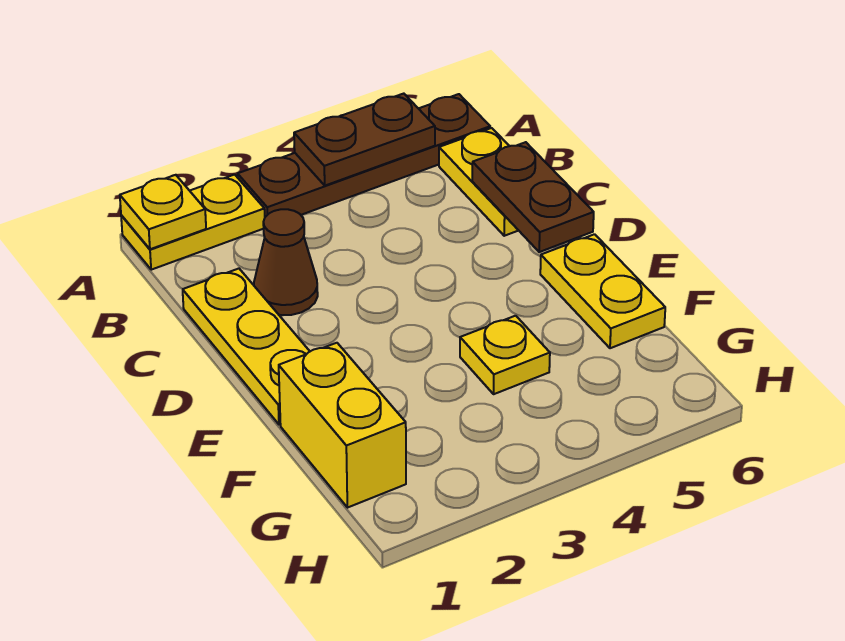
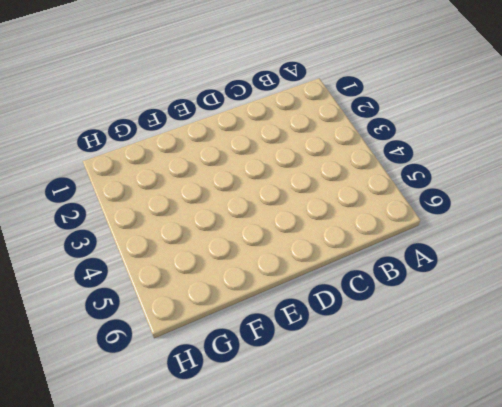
none -> yellow plate A1:A2 level 1
none -> brown plate A3:A6 level 1

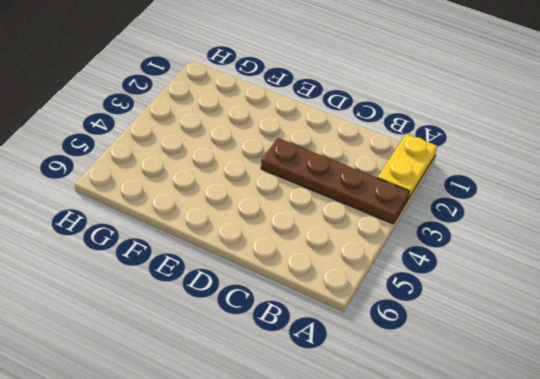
brown plate A3:D3 level 1 -> brown plate A3:A6 level 1
none -> yellow plate B6:C6 level 1
none -> yellow plate C1:E1 level 1

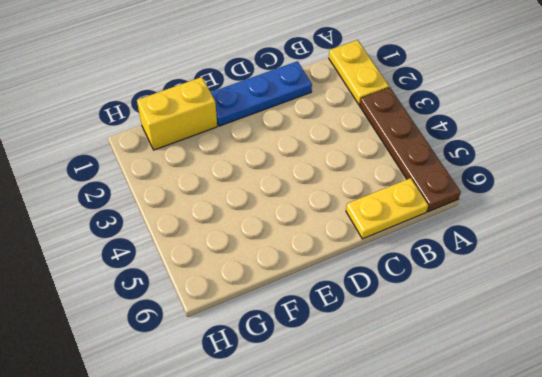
blue plate C1:E1 level 1 -> yellow plate C1:E1 level 1
none -> brown cone C2 level 1
none -> yellow plate E6:F6 level 1

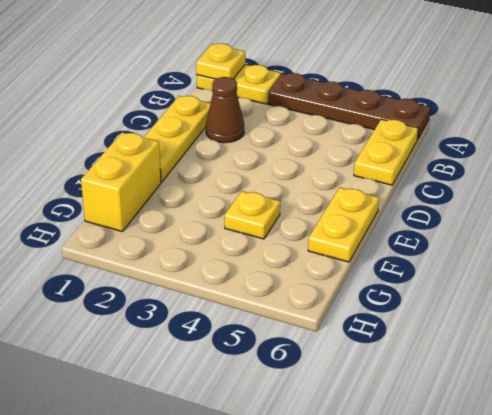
none -> brown plate A4:A5 level 2
none -> brown plate C6:D6 level 2

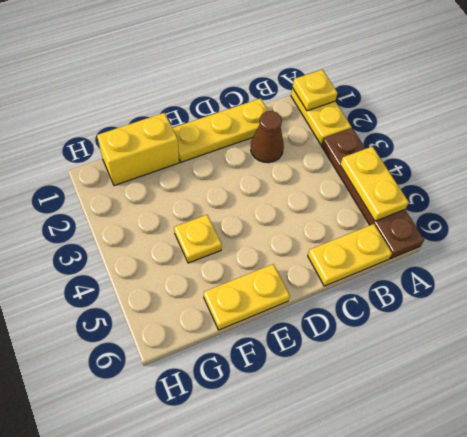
yellow plate A4:A5 level 2 -> brown plate A4:A5 level 2
none -> brown plate C6:D6 level 2

